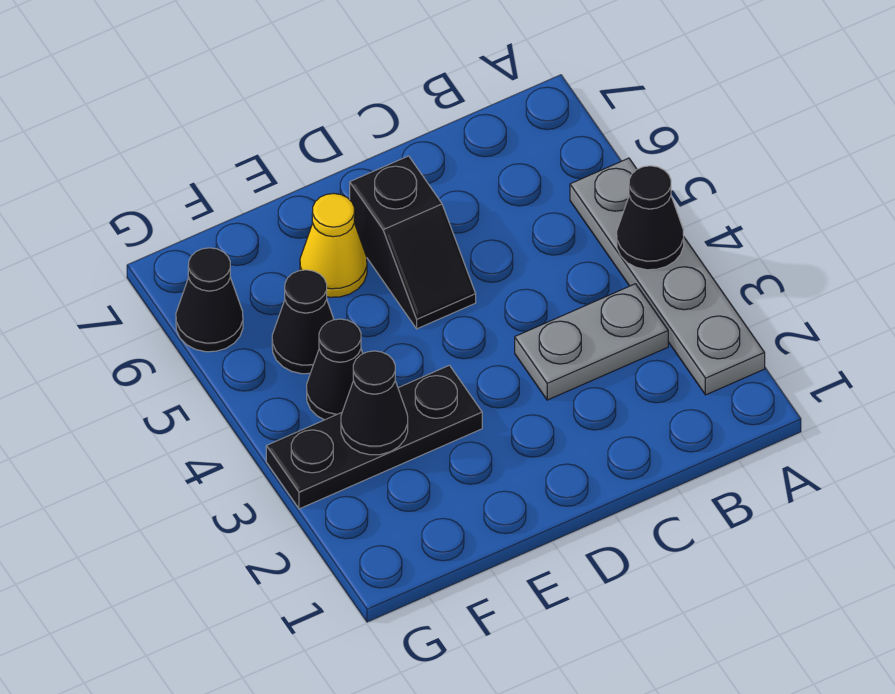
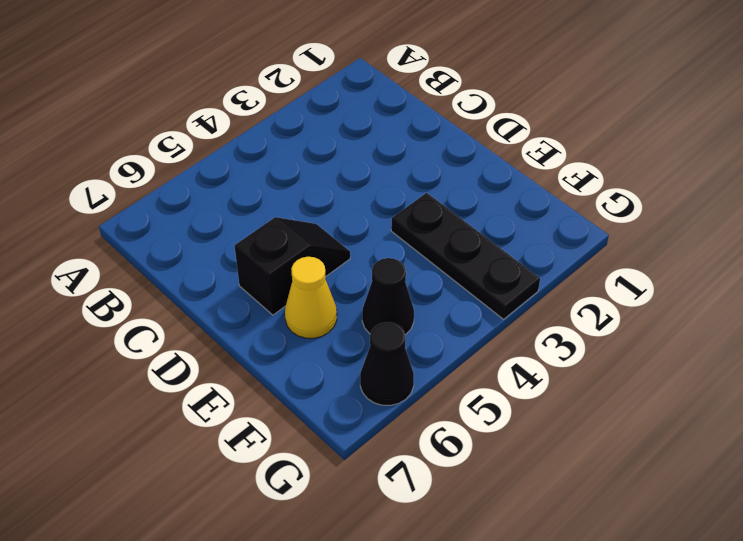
none -> grey plate A2:A5 level 1
none -> grey plate B3:C3 level 1

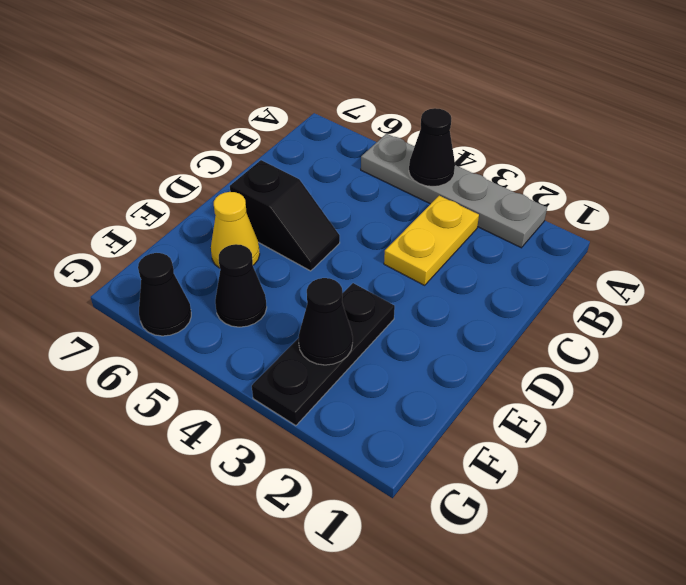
yellow plate B3:C3 level 1 -> grey plate B3:C3 level 1
none -> black cone F4 level 1

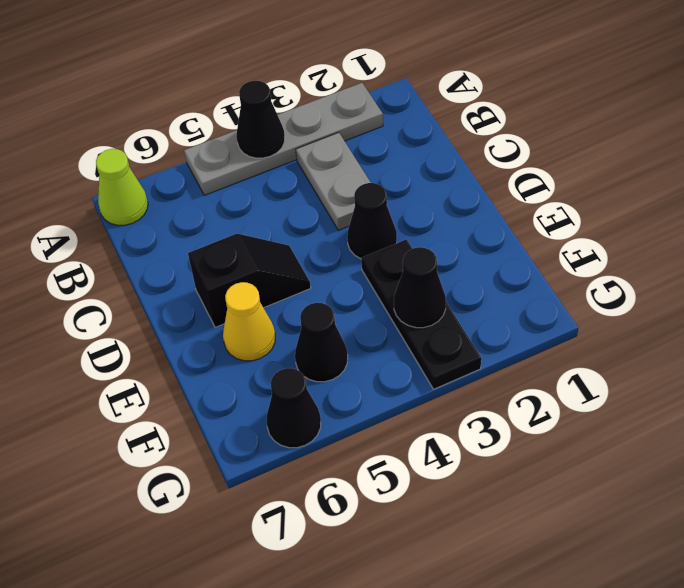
lime cone A7 level 1 -> none
black cone D3 level 1 -> black cone F4 level 1

